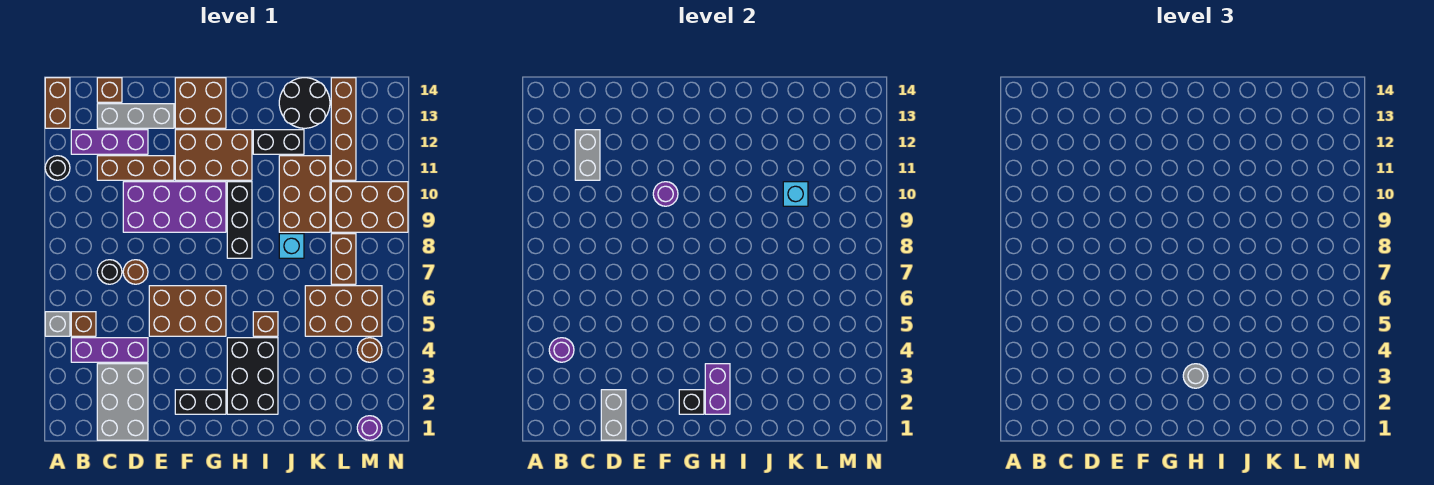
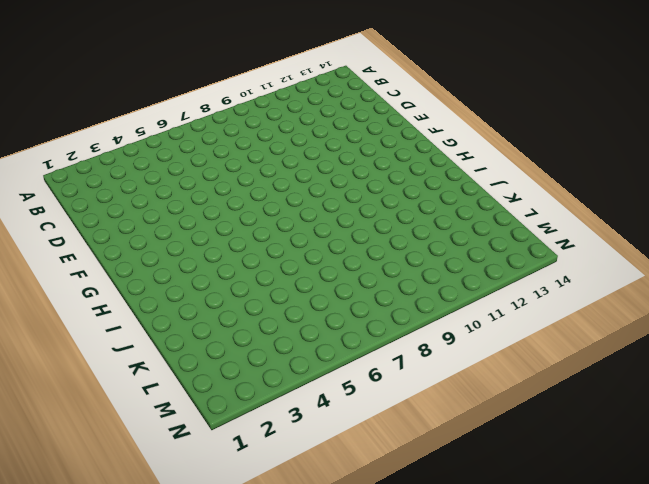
none -> grey brick A5 level 1
none -> black round brick A11 level 1
none -> brown brick A13:A14 level 1
none -> purple brick B4:D4 level 1

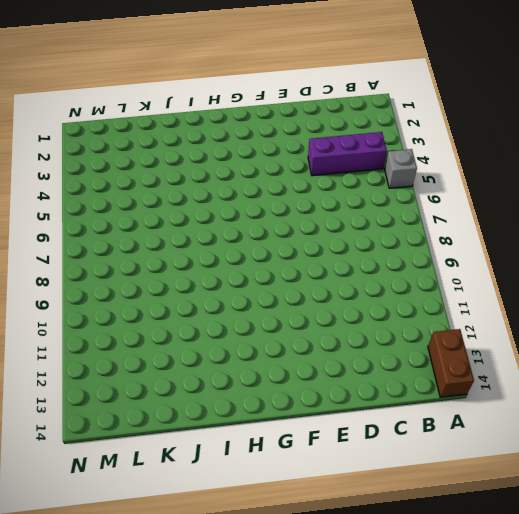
none -> black round brick A11 level 1
none -> brown brick B5 level 1
none -> purple brick B12:D12 level 1
none -> grey brick C1:D3 level 1

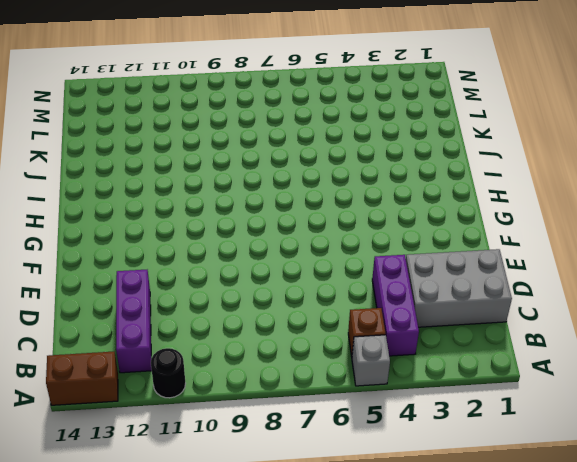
none -> black round brick C7 level 1
none -> brown brick C11:E11 level 1
none -> grey brick C13:E13 level 1
none -> brown brick C14 level 1

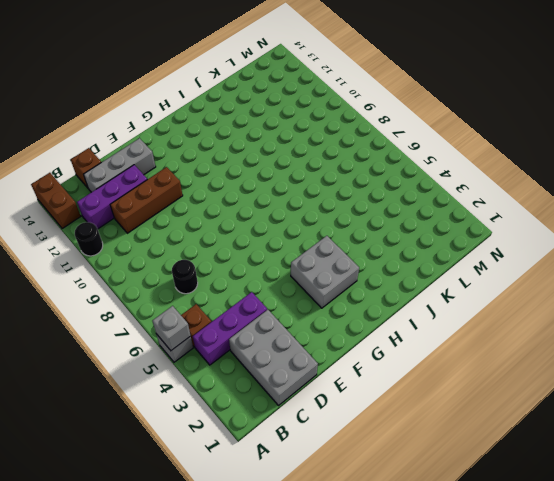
grey brick A5 level 2 -> none
grey brick G3:H4 level 1 -> black brick H2:I4 level 1
none -> brown round brick D7 level 1
none -> purple brick D9:G10 level 1
none -> brown brick E5:G6 level 1
none -> black brick F2:G2 level 1

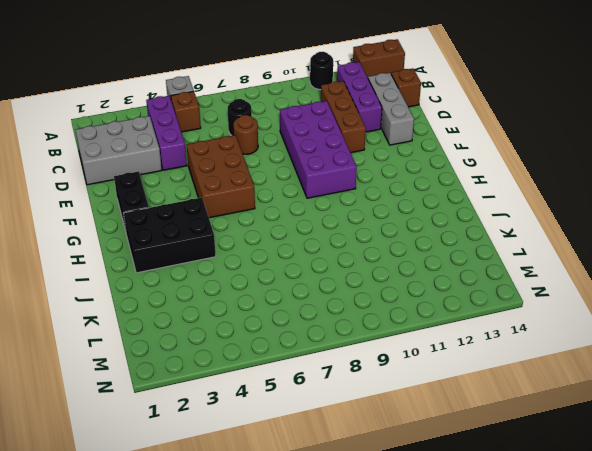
none -> brown brick F11:H12 level 1
none -> brown brick F13:G14 level 1
none -> black brick H8:H10 level 1
none -> brown brick I5 level 1

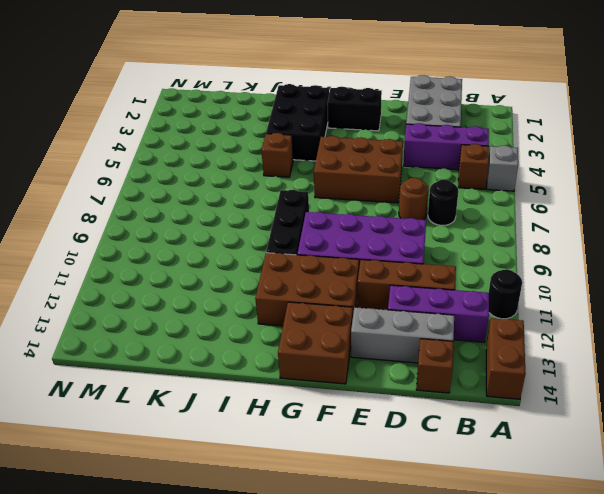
none -> black brick I12:J12 level 1
none -> cyan brick J8 level 1
none -> brown brick J9:K11 level 1
none -> black round brick J13:K14 level 1

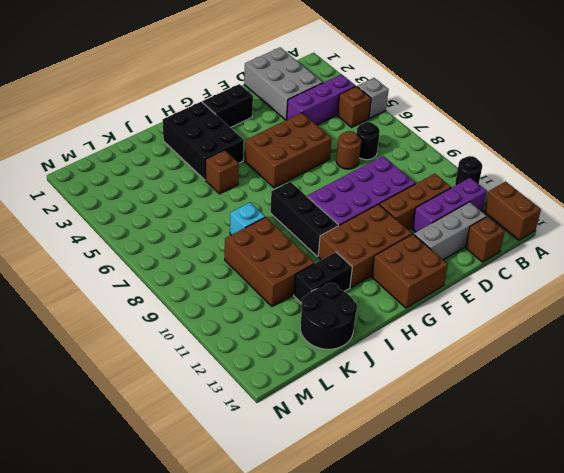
none -> brown brick K5:M6 level 1
none -> brown brick L7:L8 level 1
none -> brown brick L9:N10 level 1
none -> brown brick L11:L14 level 1

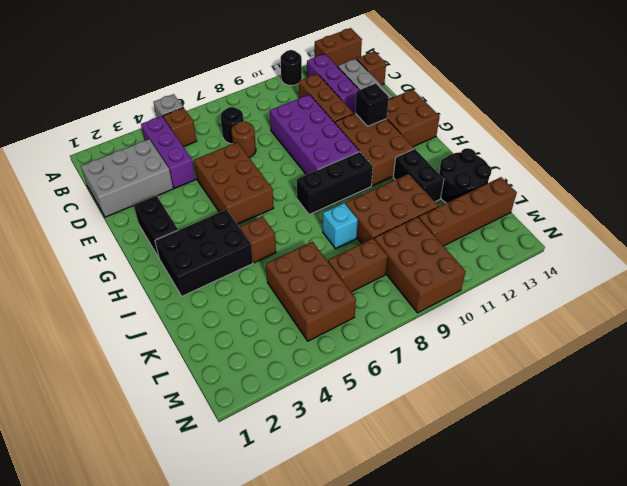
black brick F12 level 2 -> black brick G2 level 2
none -> purple round brick M1 level 1
none -> brown round brick M4 level 1
none -> purple round brick B4 level 2
none -> grey brick C11:C12 level 2

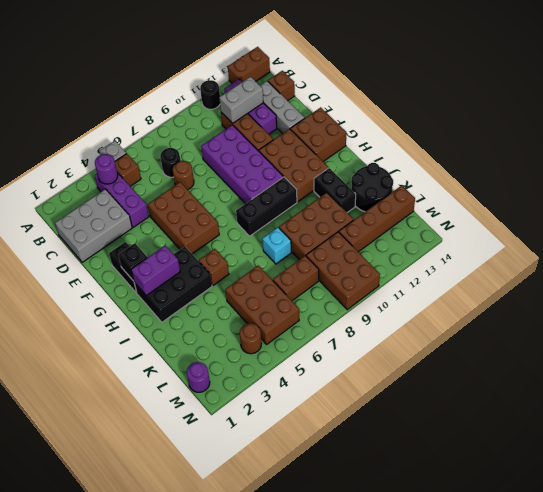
none -> grey brick D1:D2 level 2
none -> purple round brick F10 level 2
none -> cyan brick K10 level 2
none -> grey round brick H3 level 3

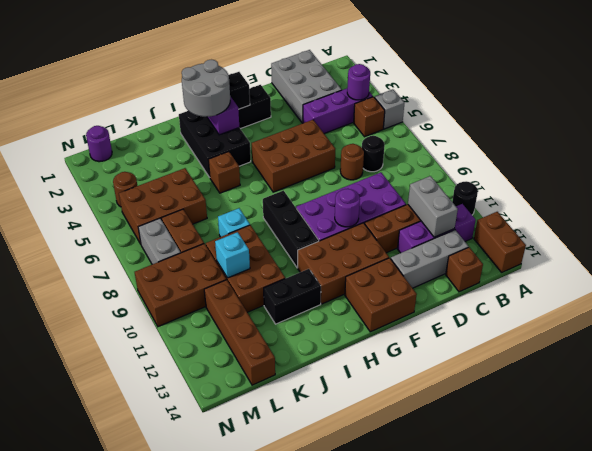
grey round brick H2:I3 level 3 -> grey round brick H3 level 3
grey brick M7:M8 level 1 -> grey brick D1:D2 level 2
none -> black round brick J13:K14 level 1

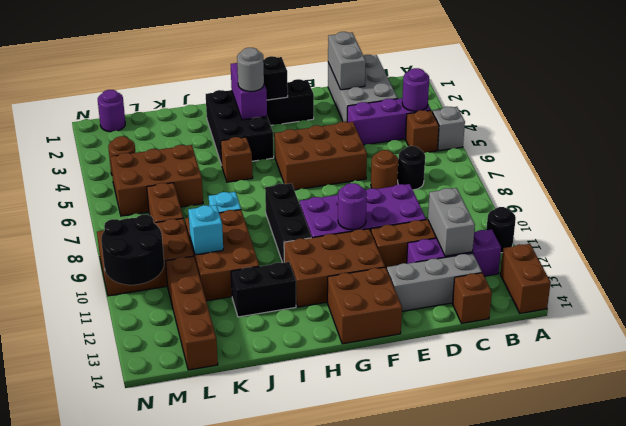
black round brick M10:N11 level 2 -> black round brick J13:K14 level 1

